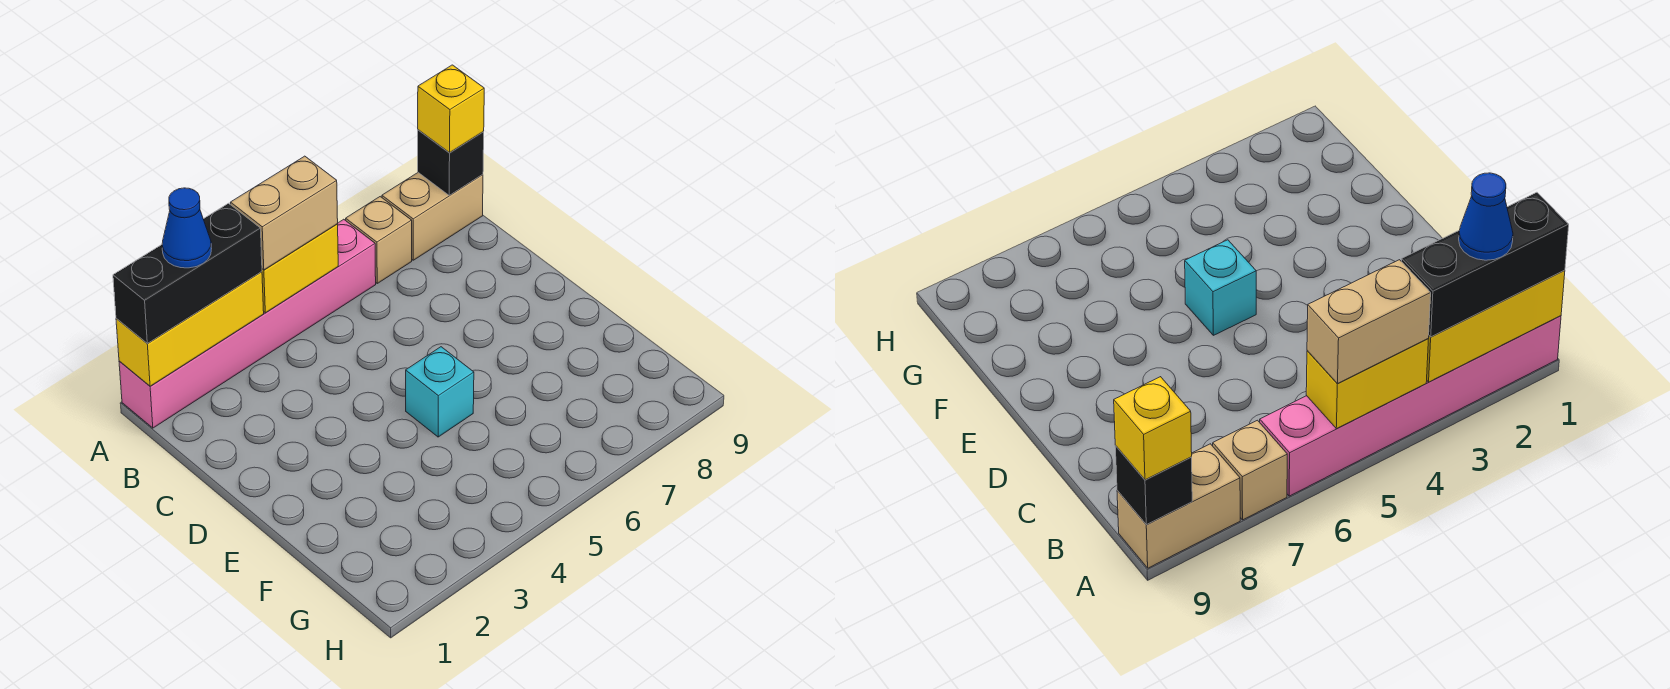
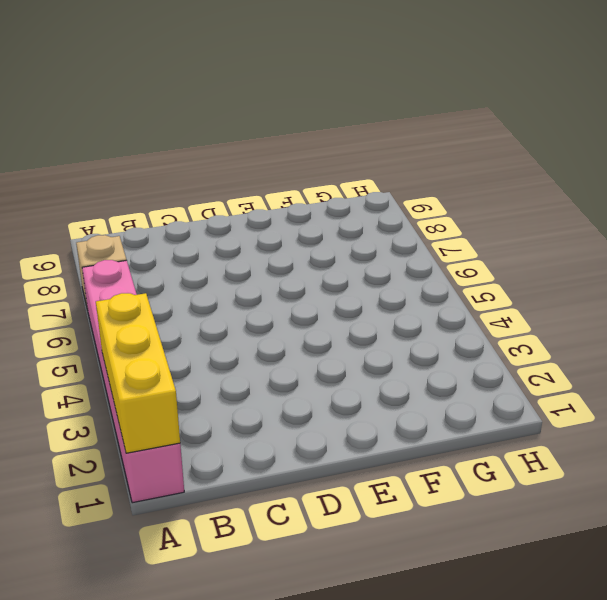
none -> tan brick A8:A9 level 1
none -> cyan brick E5 level 1

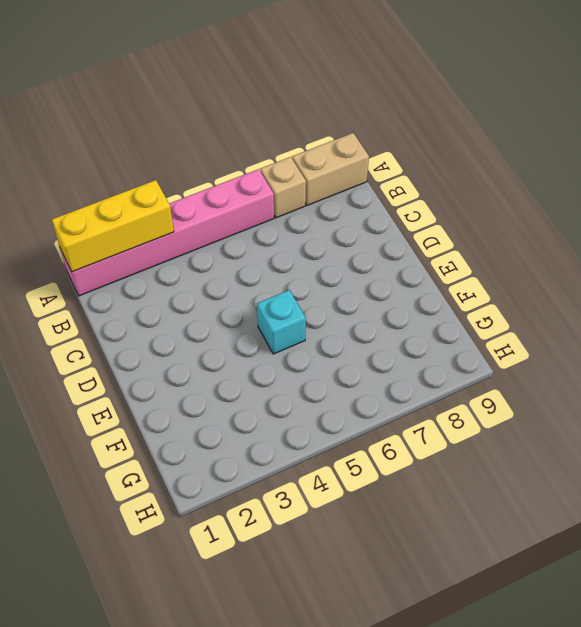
none -> yellow brick A4:A5 level 2
none -> black brick A9 level 2

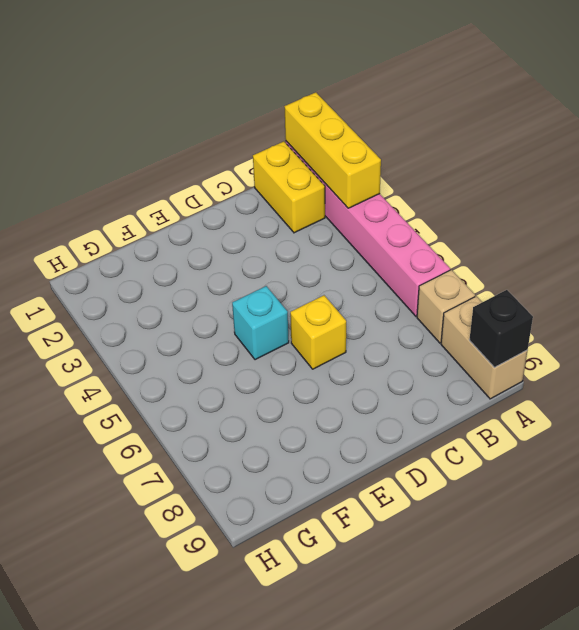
yellow brick B1:B2 level 1 -> yellow brick A4:A5 level 2
yellow brick D6 level 1 -> yellow brick A9 level 3
none -> black brick A1:A3 level 3
none -> tan brick A4:A5 level 3

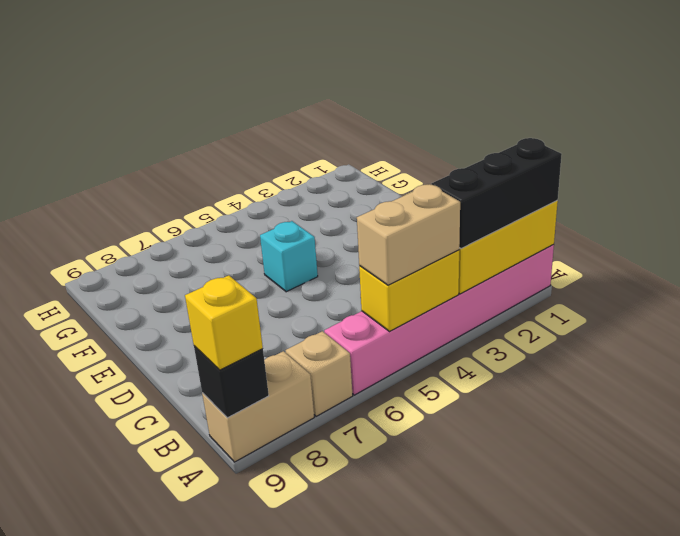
none -> blue cone A2 level 4

